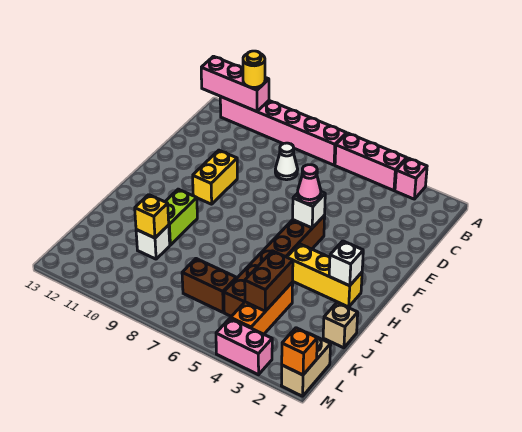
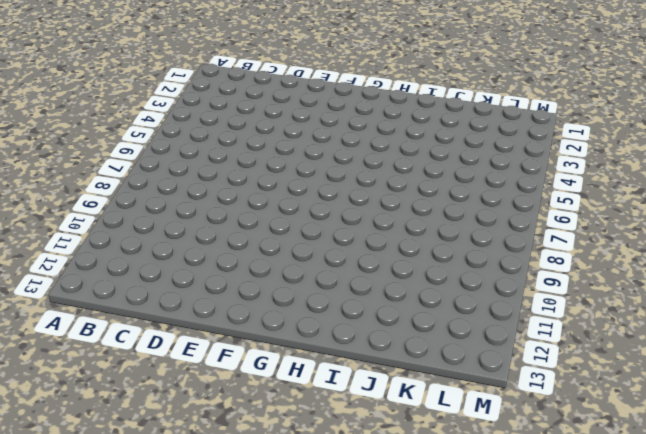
none -> pink brick A3 level 1
none -> pink brick A4:A6 level 1
none -> pink brick A7:A12 level 1

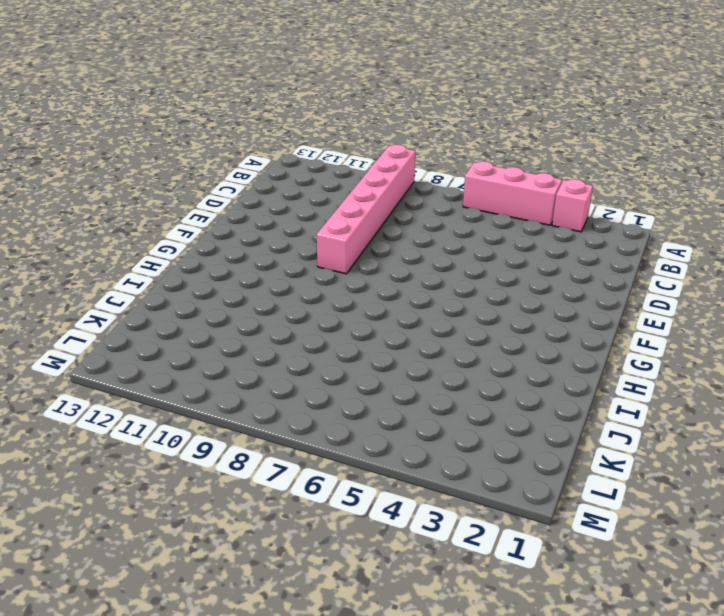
pink brick A9:F9 level 1 -> pink brick A7:A12 level 1
none -> white cone C8 level 1
none -> yellow brick E10:F10 level 1
none -> brown brick F5:K5 level 1

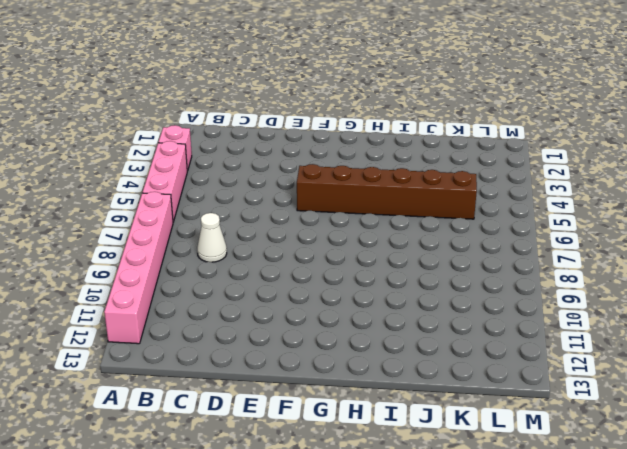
none -> yellow brick E10:F10 level 1
none -> yellow brick H2:H4 level 1
none -> lime brick H10:I10 level 1

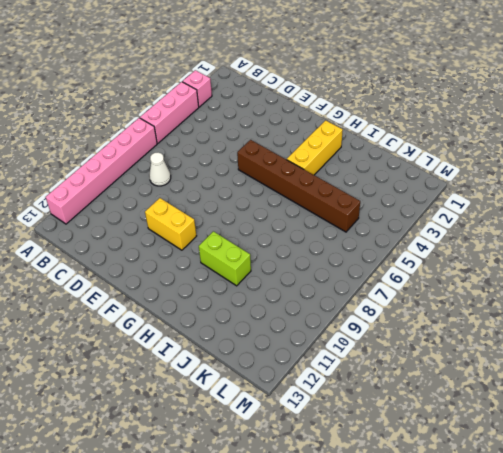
none -> tan brick J1 level 1
none -> orange brick J4:L4 level 1
none -> white brick J10 level 1

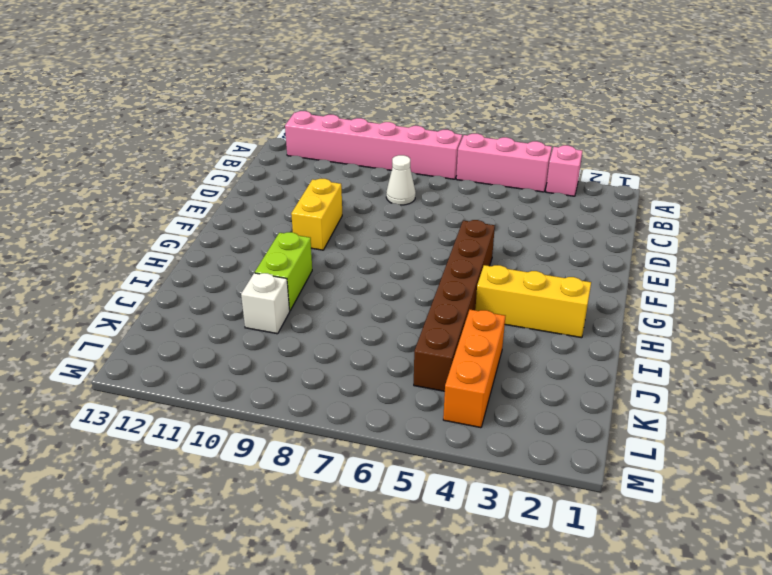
none -> tan brick J1 level 1
none -> brown brick K6:K7 level 1
none -> tan brick L1:M1 level 1

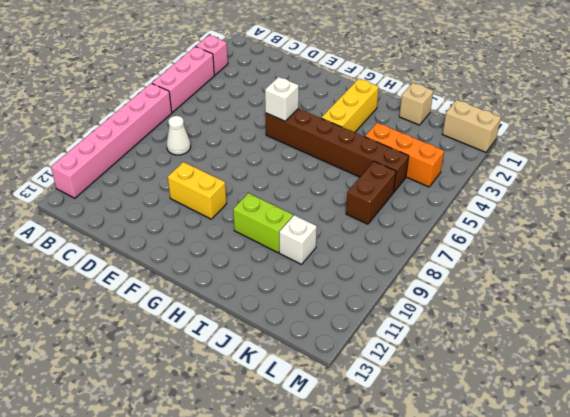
none -> pink brick M3:M4 level 1
none -> pink brick A11:A13 level 2
none -> white brick H2 level 2

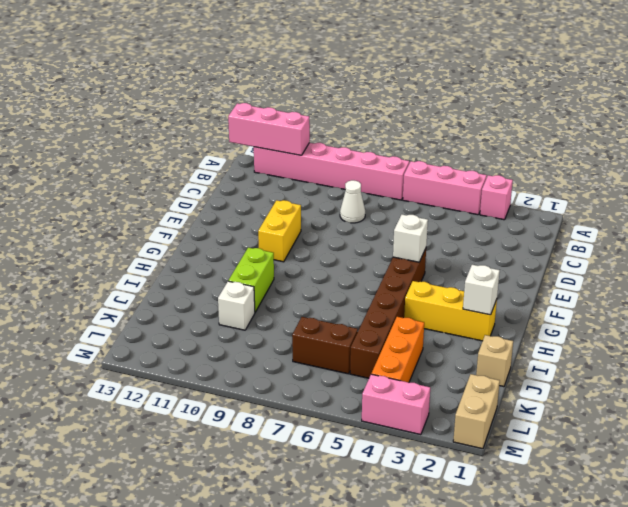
none -> brown brick J4:K4 level 2
none -> yellow brick J10 level 2
none -> orange brick M1 level 2

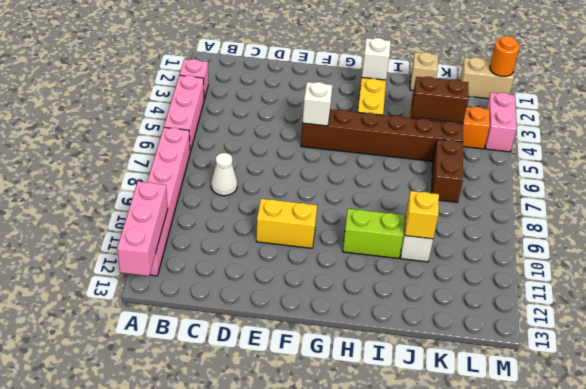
orange round brick M1 level 2 -> orange brick M1 level 2
none -> yellow round brick A11 level 3
none -> pink cone F5 level 3

